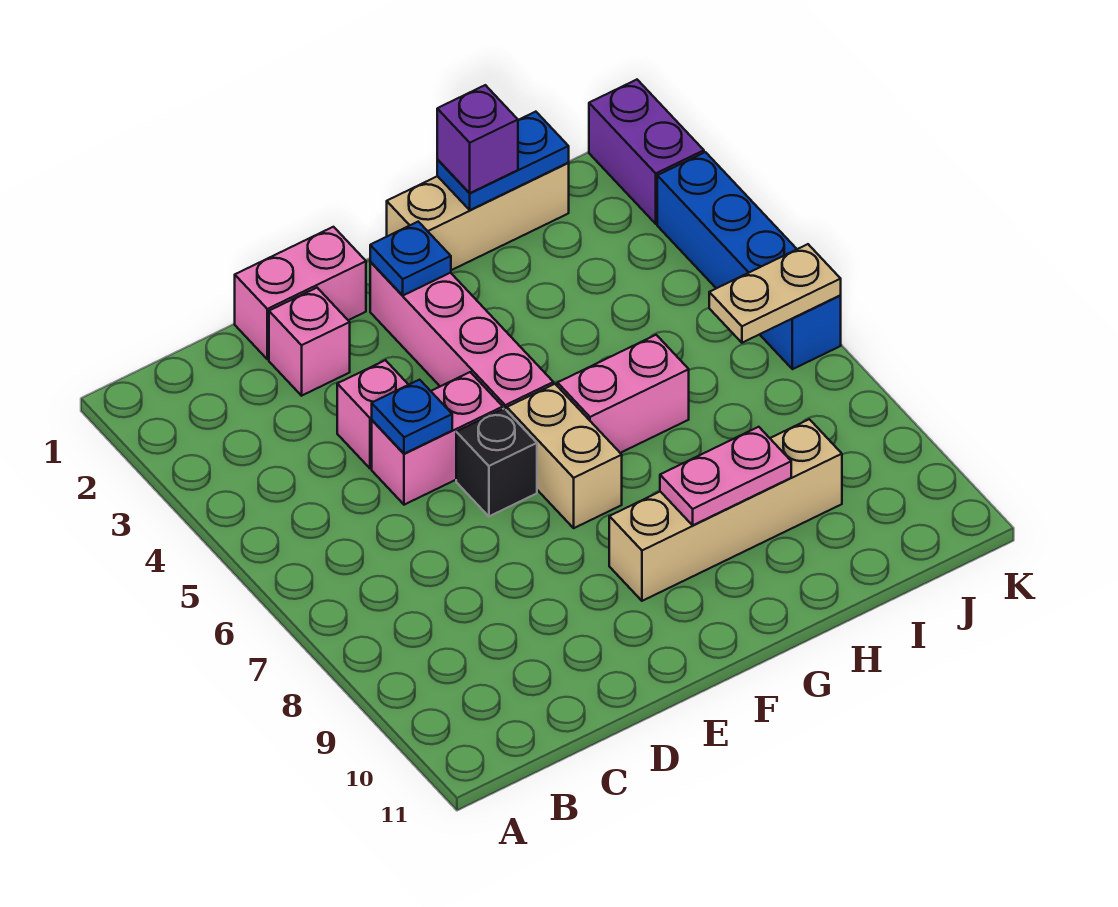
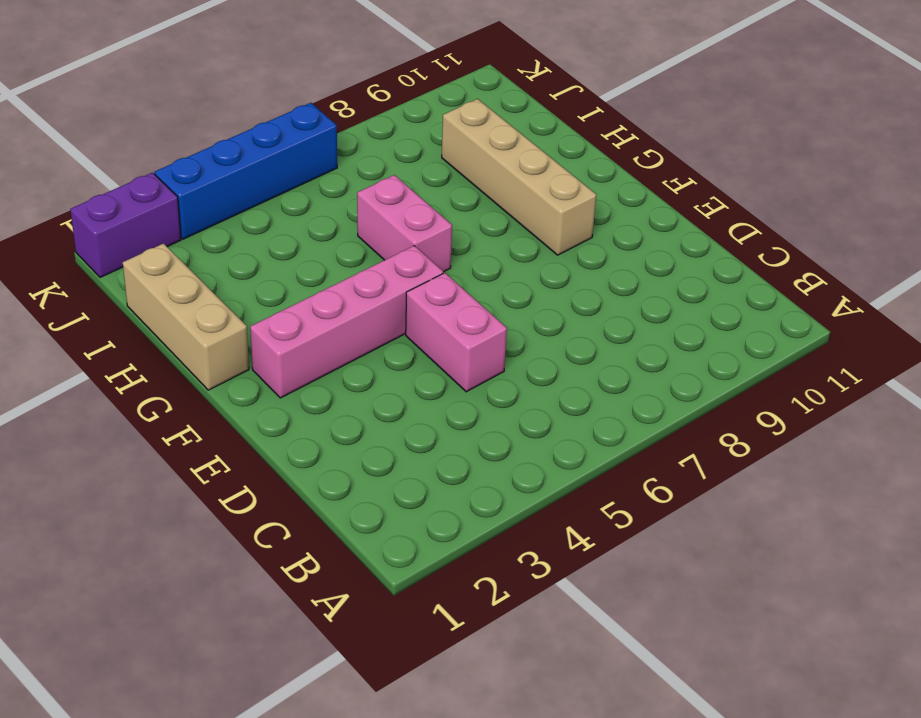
none -> pink brick D1:E1 level 1
none -> pink brick D2 level 1
none -> pink brick D4 level 1

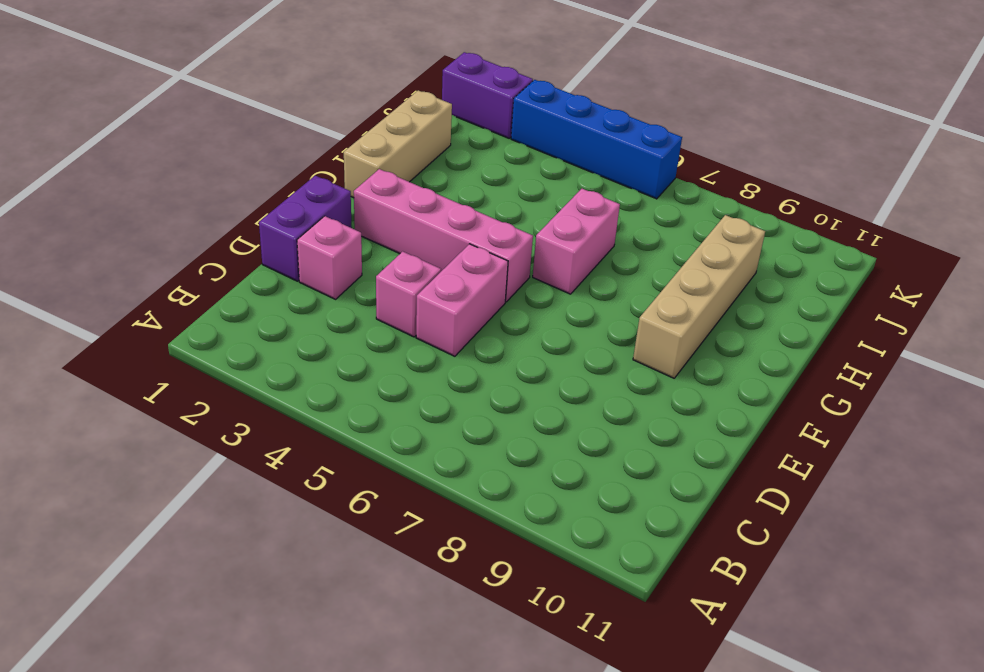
purple brick D1:E1 level 1 -> pink brick D1:E1 level 1
none -> black brick E6 level 1
none -> tan brick F6:F7 level 1
none -> blue plate D5 level 2

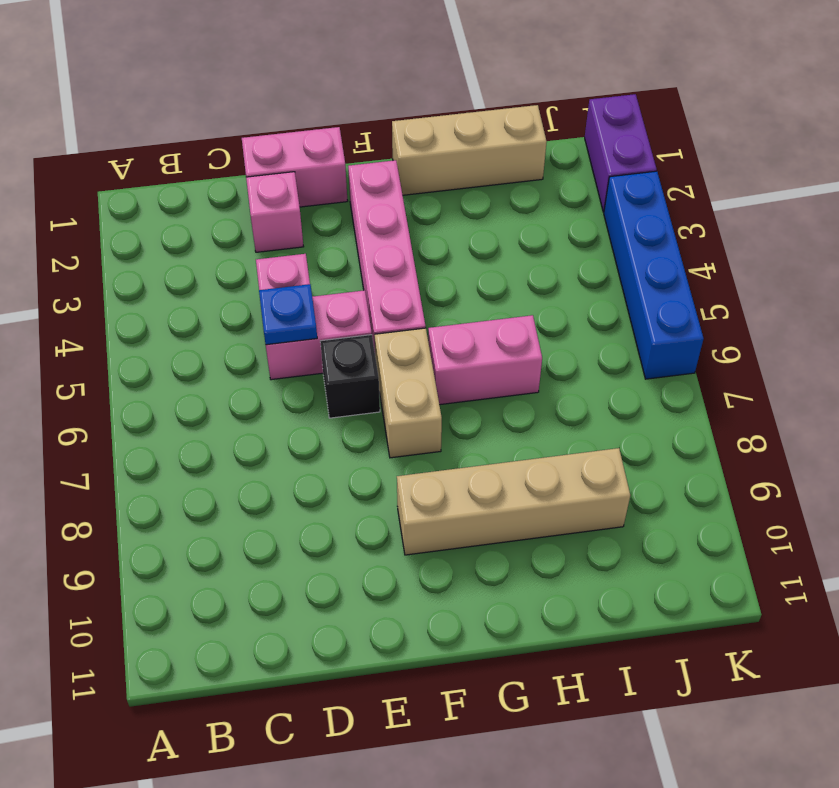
none -> blue plate F2 level 2
none -> pink plate G9:H9 level 2
none -> blue plate H1:I1 level 2

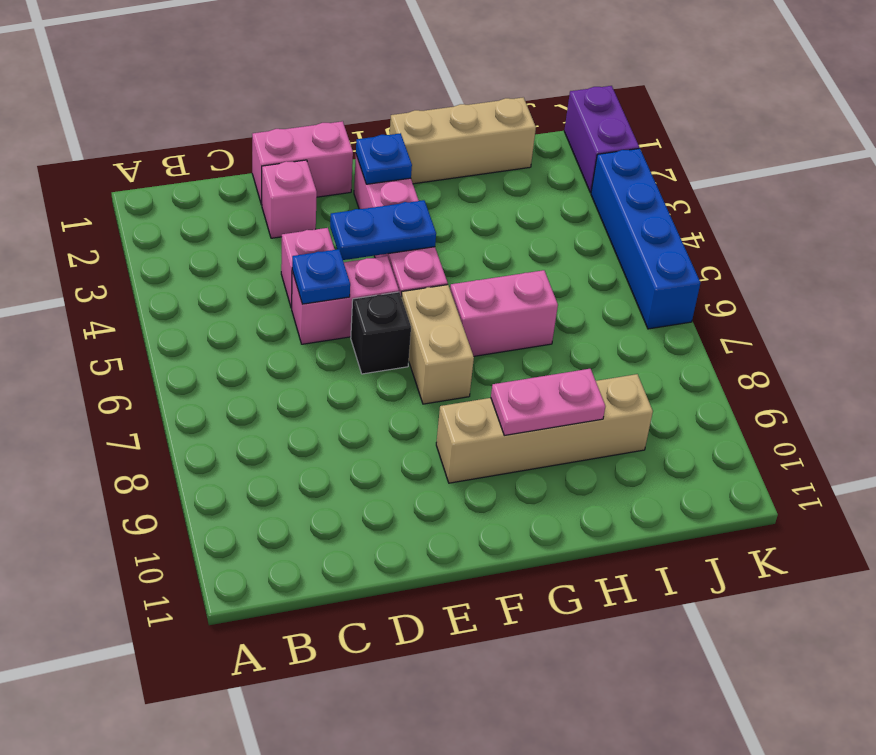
blue plate E4:F4 level 2 -> blue plate H1:I1 level 2
none -> tan plate J6:K6 level 2
none -> purple brick H1 level 3

